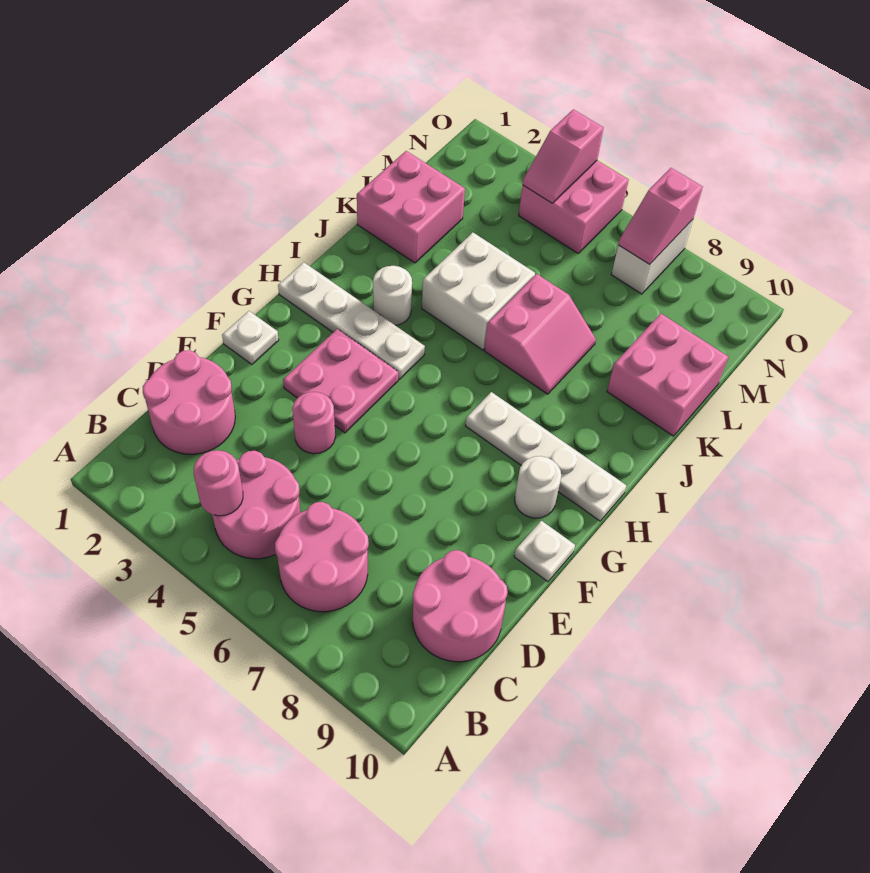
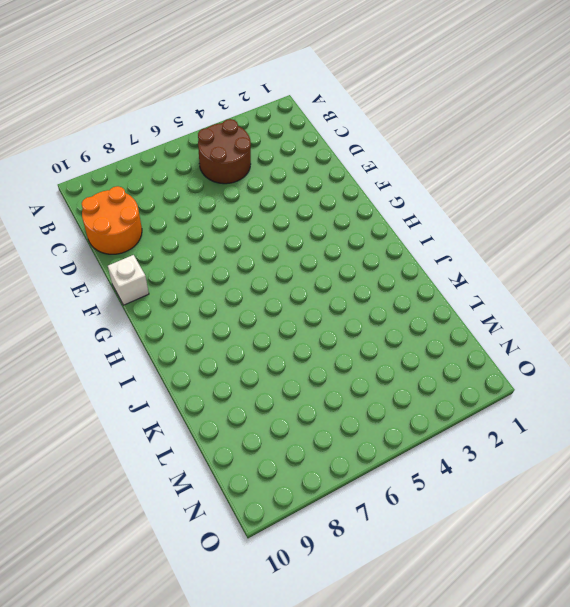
brown round brick B4:C5 level 1 -> pink round brick B4:C5 level 1
orange round brick C9:D10 level 1 -> pink round brick C9:D10 level 1
white brick F10 level 1 -> white plate F10 level 1
none -> pink round brick B6:C7 level 1
none -> pink round brick C1:D2 level 1
none -> pink round brick E4 level 1

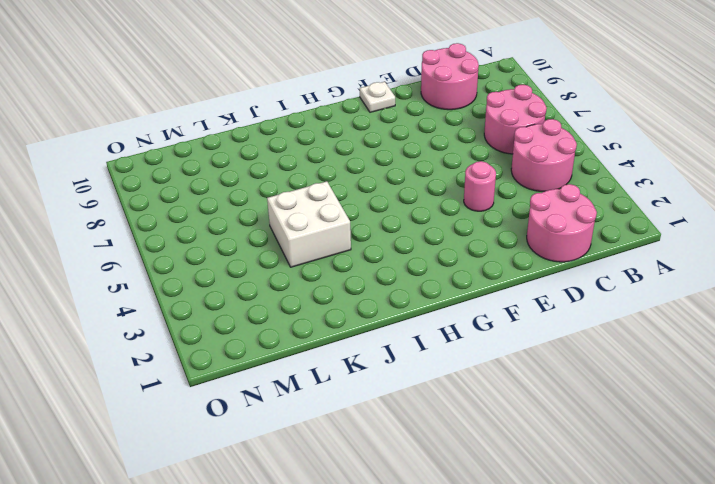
none -> white plate F1 level 1
none -> pink plate F3:G4 level 1
none -> white round brick G9 level 1

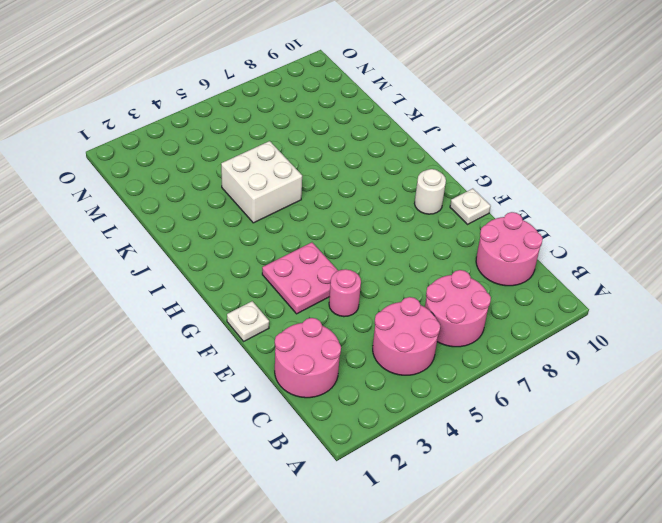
none -> white plate H1:H4 level 1
none -> white plate H7:H10 level 1
none -> white round brick I3 level 1

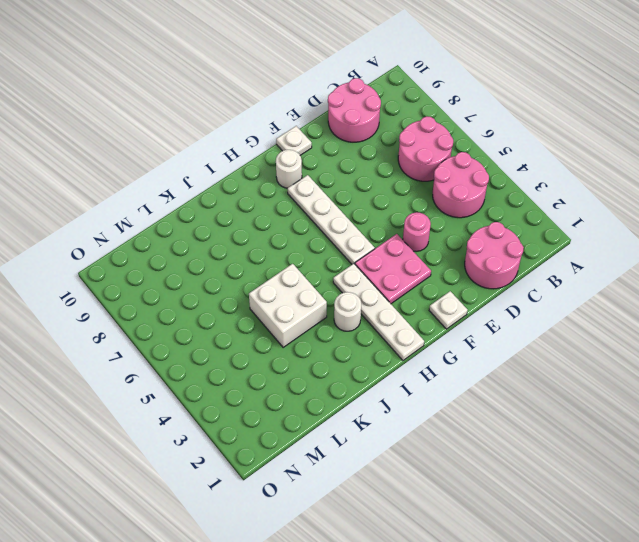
white plate G5:G8 level 1 -> white plate H7:H10 level 1
none -> pink slope J6:K7 level 1 top 6
none -> pink brick K1:L2 level 1
none -> pink brick K9:L10 level 1

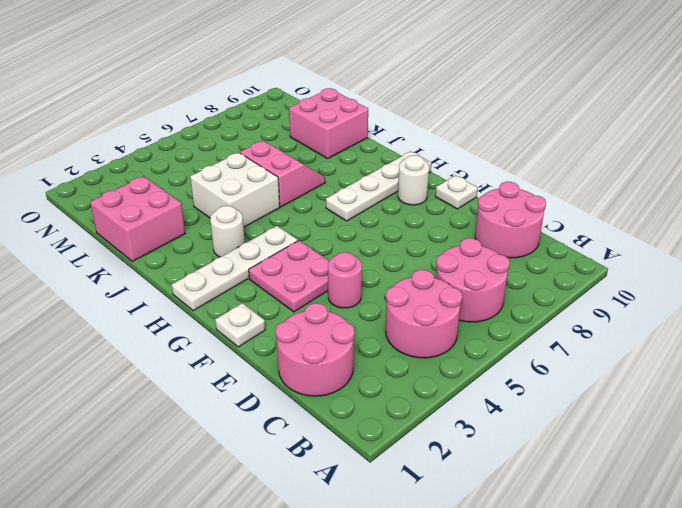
none -> pink brick N4:O5 level 1
none -> white brick N7:O7 level 1
none -> pink round brick B4 level 2

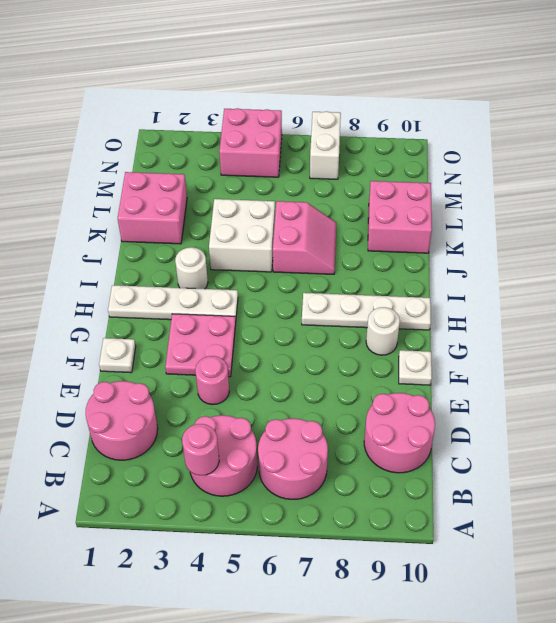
none -> pink slope N4:O4 level 2 top O
none -> pink slope N7:O7 level 2 top O

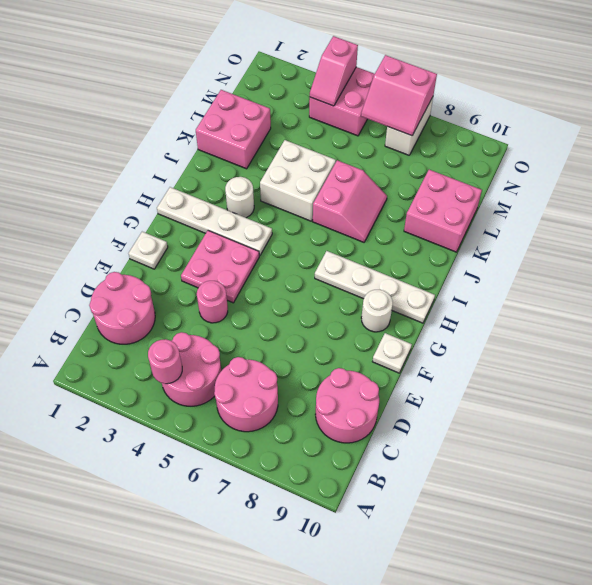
pink slope N6:O7 level 2 top O -> pink slope N7:O7 level 2 top O

